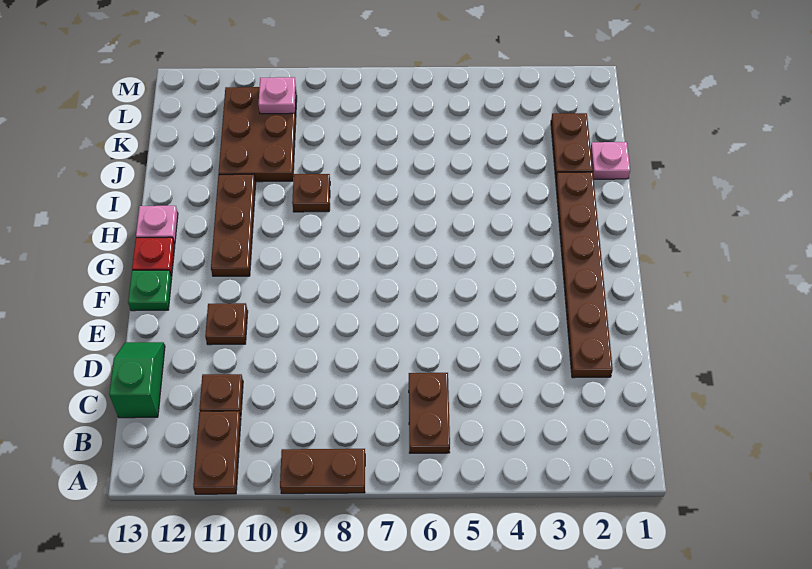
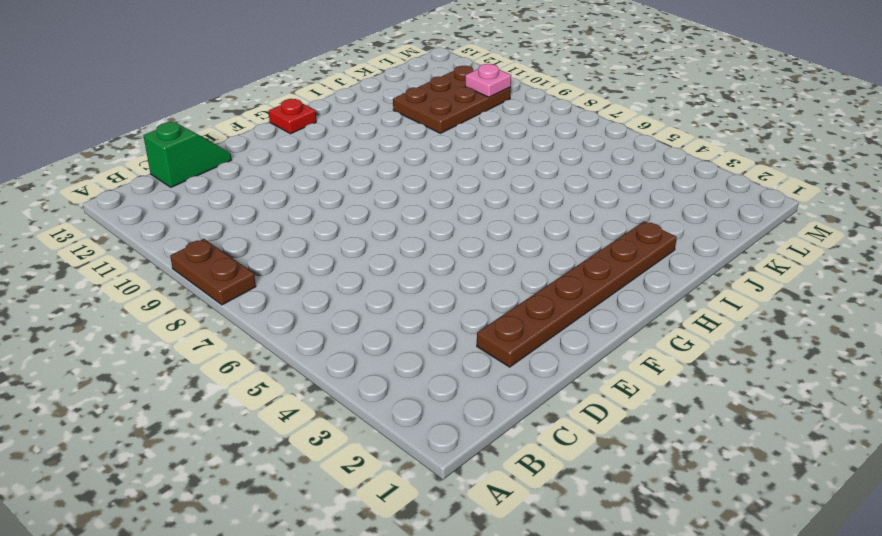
none -> brown plate A11:B11 level 1
none -> brown plate B6:C6 level 1
none -> brown plate C11 level 1

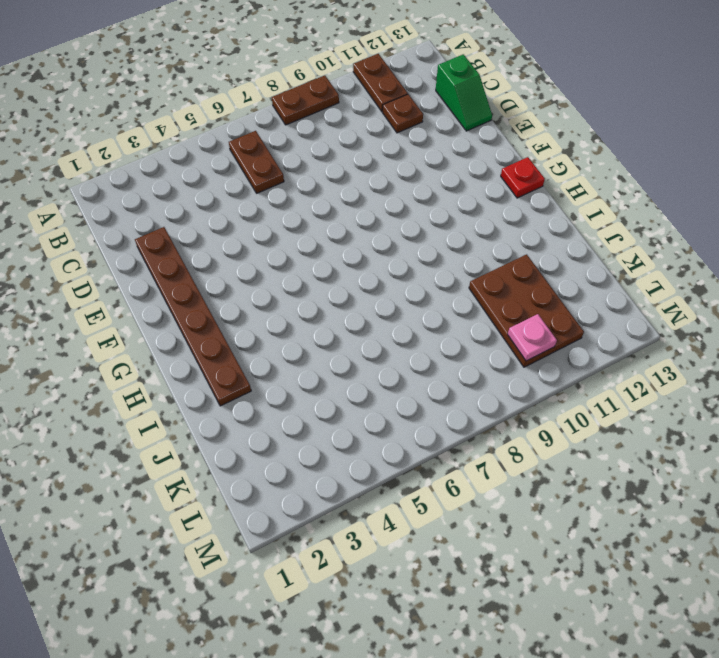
none -> brown plate E11 level 1
none -> green plate F13 level 1
none -> brown plate G11:I11 level 1

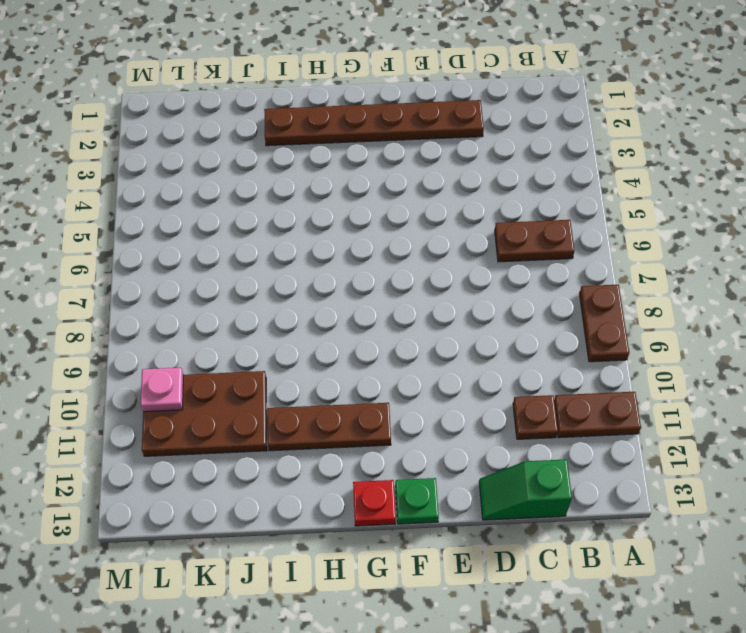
none -> brown plate E11 level 1
none -> pink plate H13 level 1
none -> brown plate I9 level 1

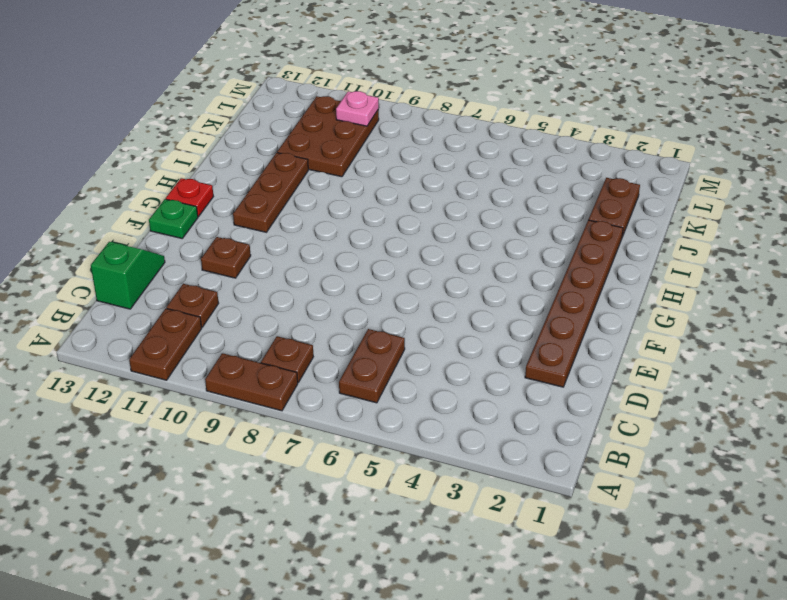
brown plate B8 level 1 -> brown plate I9 level 1
none -> pink plate H13 level 1
none -> pink plate J1 level 1

